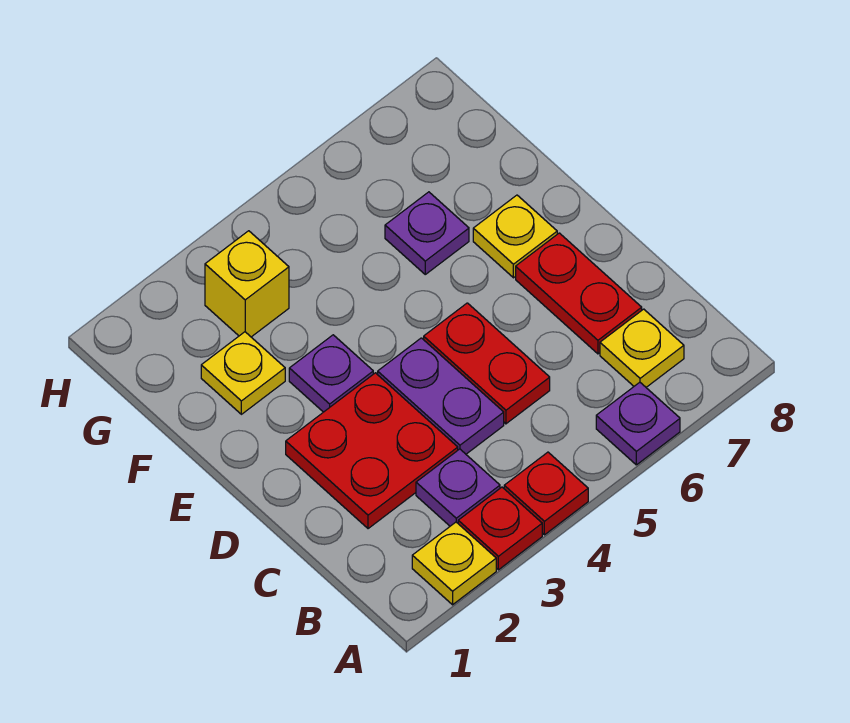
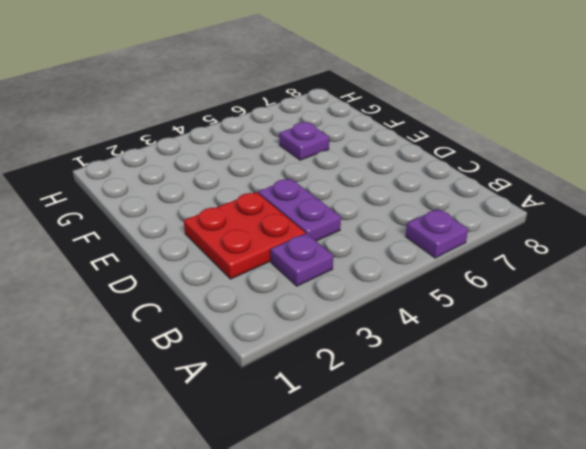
none -> yellow plate A2 level 1
none -> red plate A3 level 1
none -> red plate A4 level 1

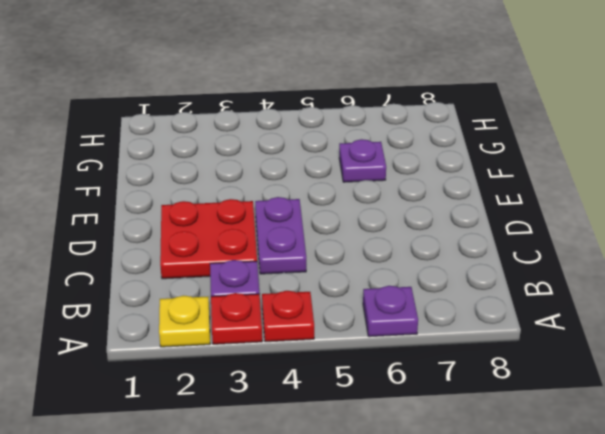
none -> yellow plate B7 level 1
none -> red plate C5:D5 level 1
none -> red plate C7:D7 level 1

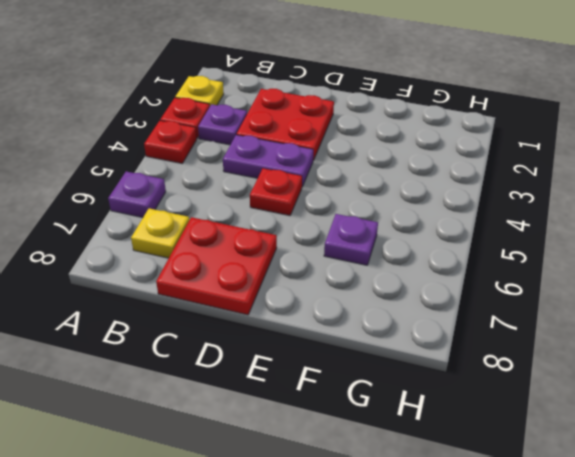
red plate C7:D8 level 1 -> red plate C7:D7 level 1
red plate D5 level 1 -> red plate C5:D5 level 1
none -> purple plate E3 level 1
none -> yellow plate E7 level 1
none -> yellow plate F2 level 1

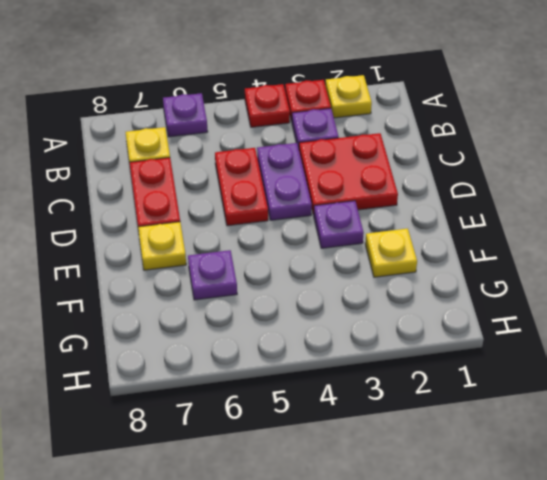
none -> yellow brick G3 level 1

